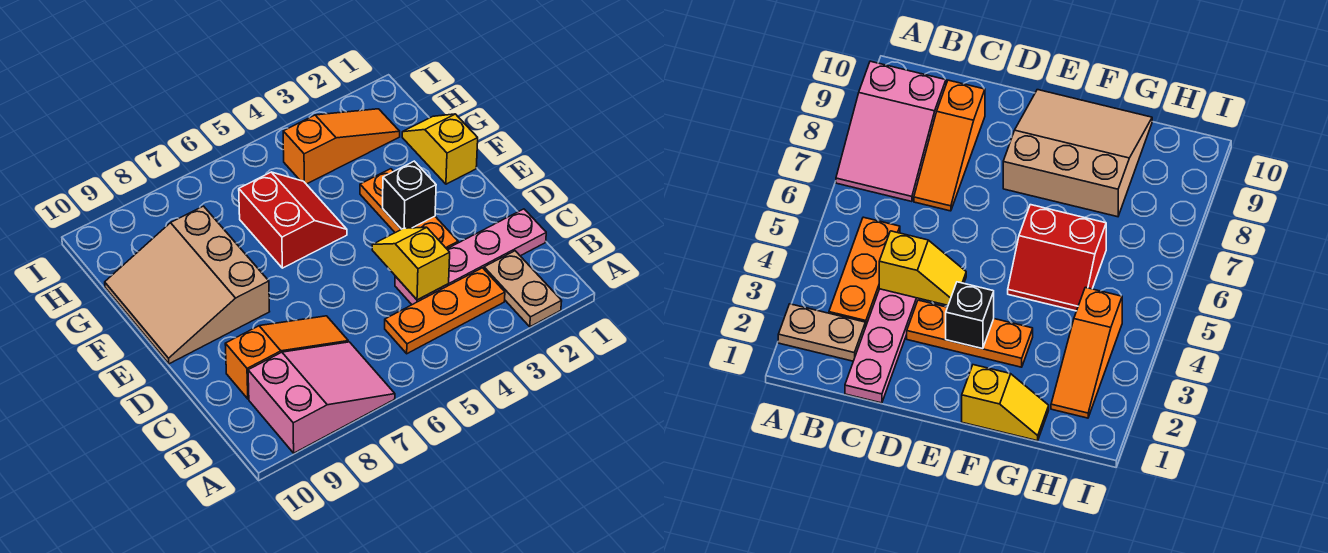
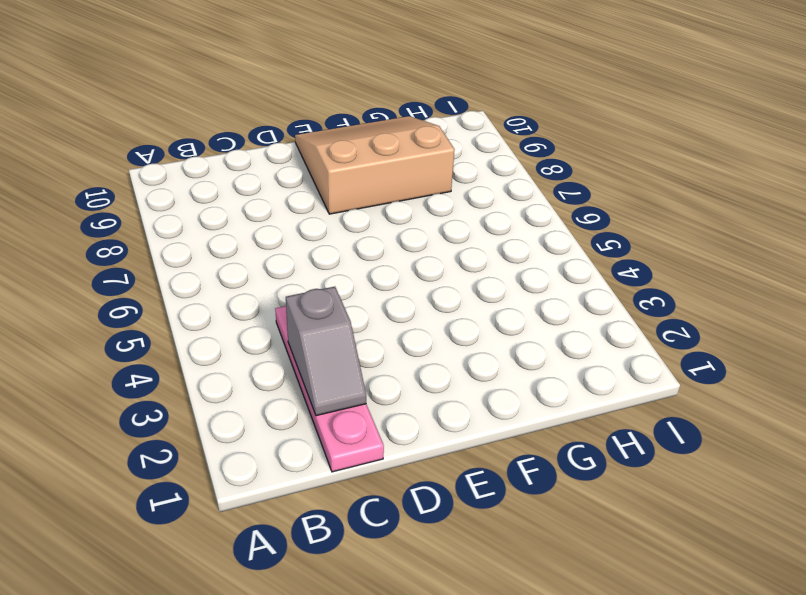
grey slope C2:C3 level 2 top 3 -> none
none -> tan plate A2:B2 level 1
none -> pink slope A7:B9 level 1 top 9
none -> orange plate B3:B5 level 1

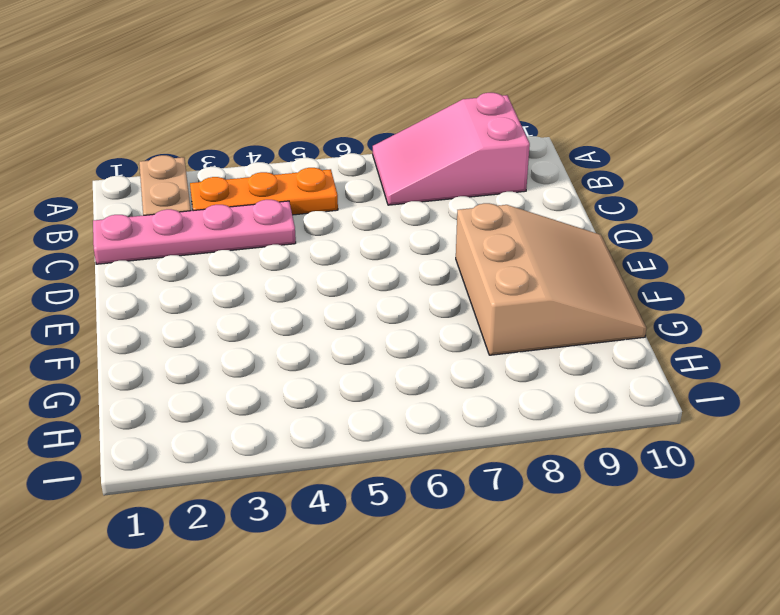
none -> orange slope C7:C9 level 1 top 9
none -> orange plate D3:F3 level 1
none -> yellow slope F1:G1 level 1 top F

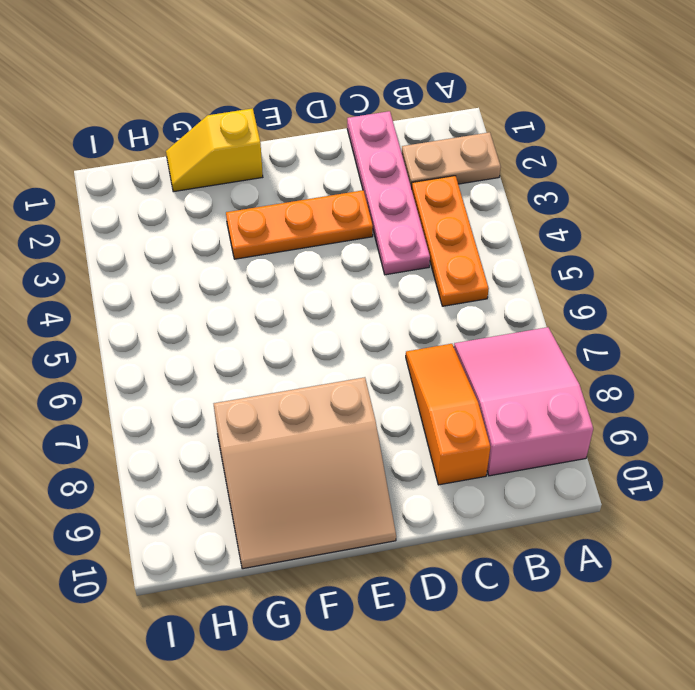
none -> red slope F5:G6 level 1 top 6
none -> orange slope H2:H4 level 1 top 4
none -> yellow slope C4:D4 level 2 top C

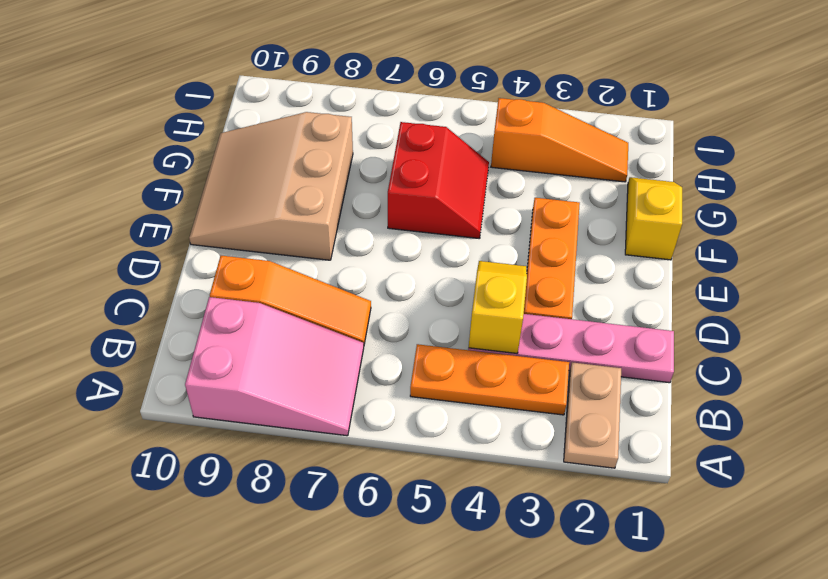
none -> black brick E3 level 2

